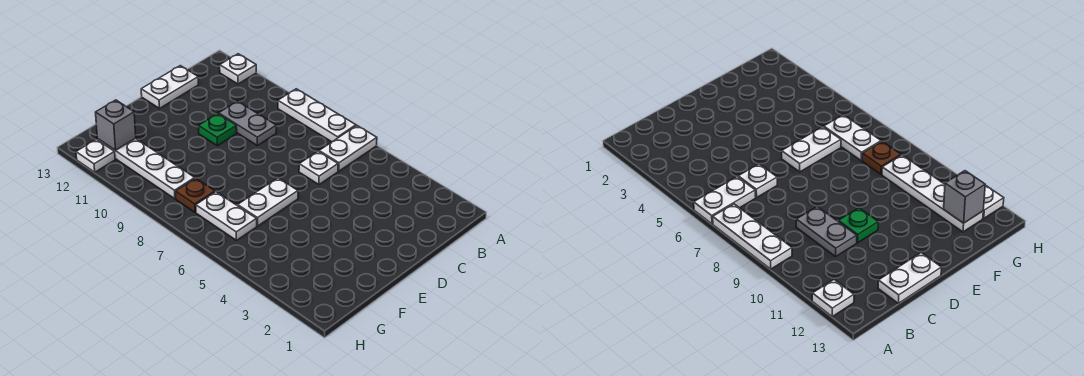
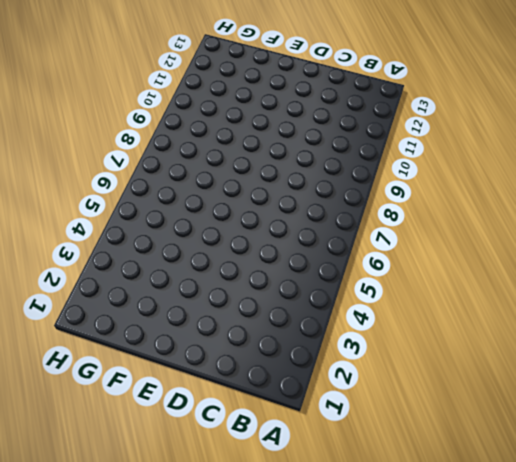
none -> white plate A6:B6 level 1
none -> white plate A7:A9 level 1
none -> white plate A12 level 1

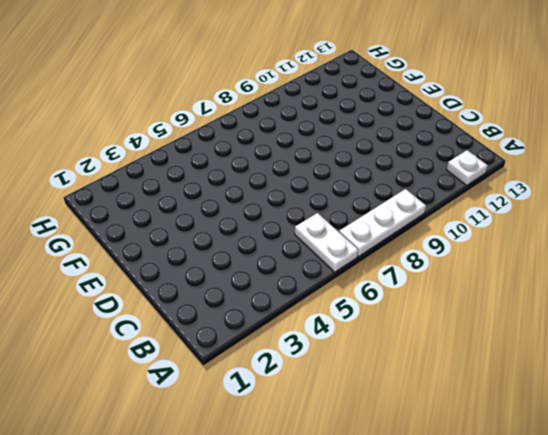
none -> white plate C6 level 1
none -> grey plate C9:C10 level 1
none -> white plate C13:D13 level 1

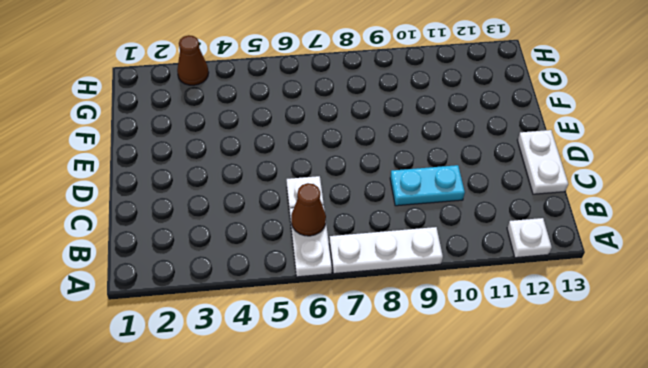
brown cone B6 level 2 -> none
cyan plate C9:C10 level 1 -> grey plate C9:C10 level 1
brown cone H3 level 1 -> none
none -> green plate D10 level 1
none -> white plate E6:F6 level 1
none -> white plate G6:G7 level 1

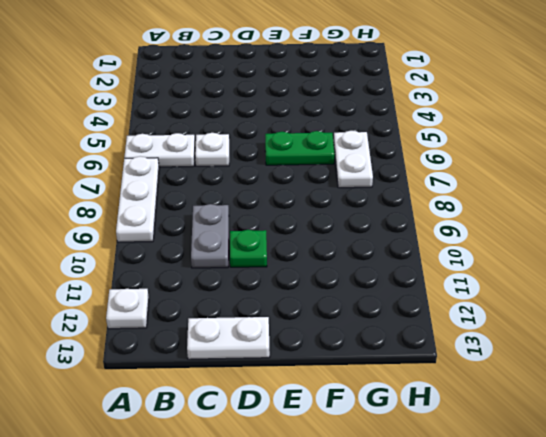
green plate E6:F6 level 1 -> white plate E6:F6 level 1
none -> brown plate G8 level 1
none -> white plate G9:G12 level 1
none -> white plate H12 level 1

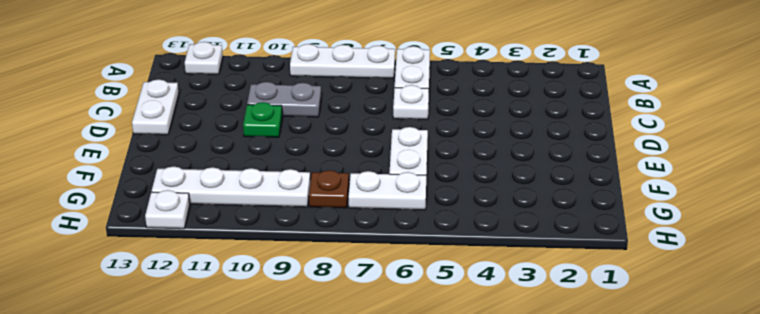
none -> grey brick G12 level 2

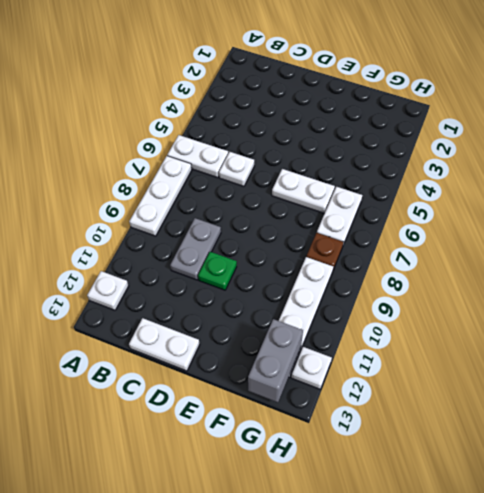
grey brick G12:G13 level 2 -> grey brick G12 level 2

